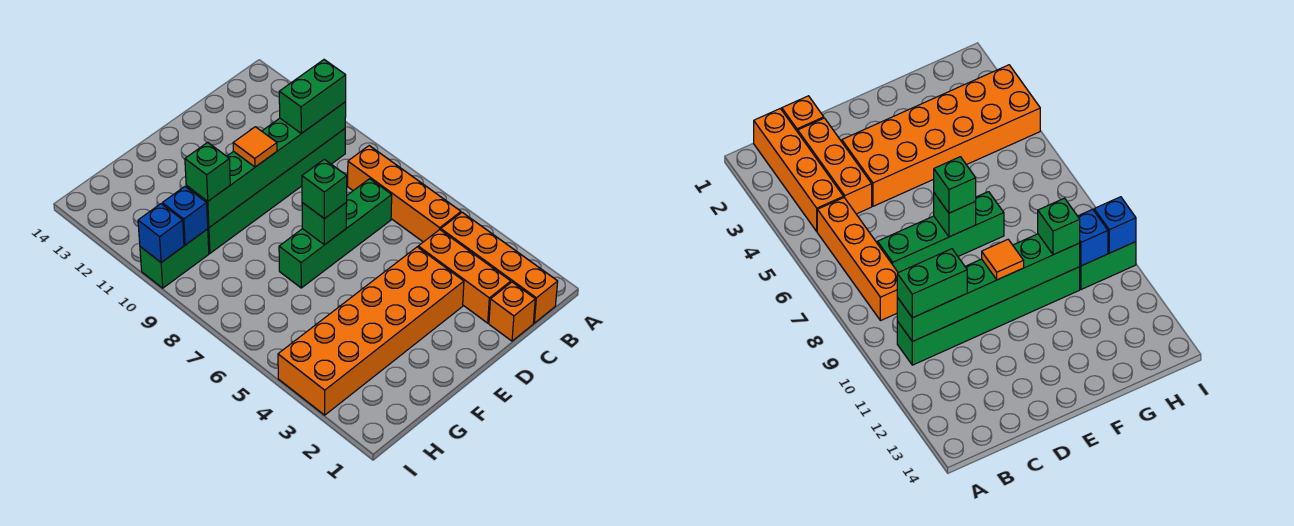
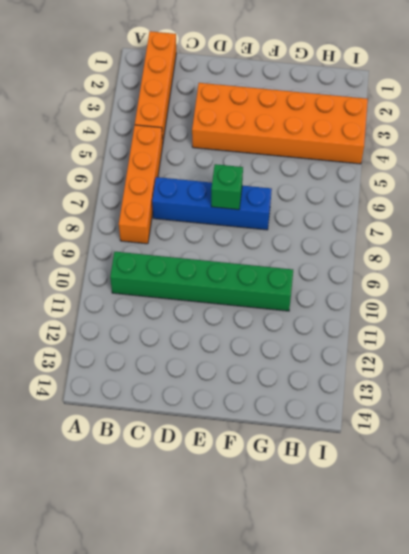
blue brick C7:F7 level 1 -> green brick C7:F7 level 1
none -> orange brick C1 level 1
none -> orange brick C2:C4 level 1
none -> green brick H10:I10 level 1

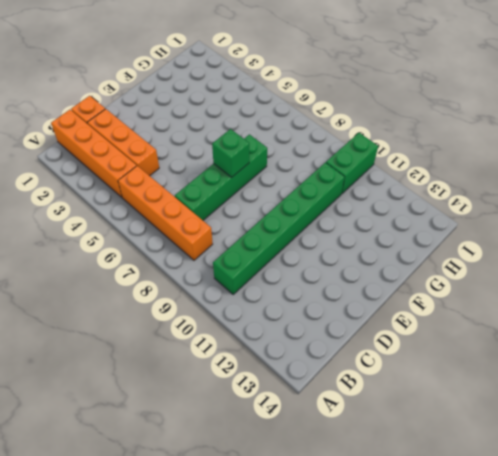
none -> orange brick D3:I4 level 1
none -> green brick B10:G10 level 2
none -> blue brick H10 level 2

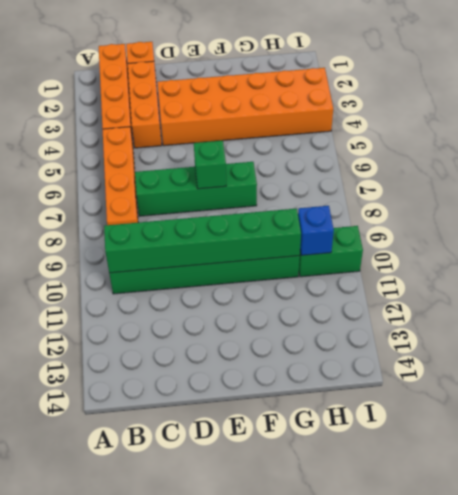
none -> blue brick I10 level 2
none -> green brick B10:C10 level 3
none -> green brick E7 level 3

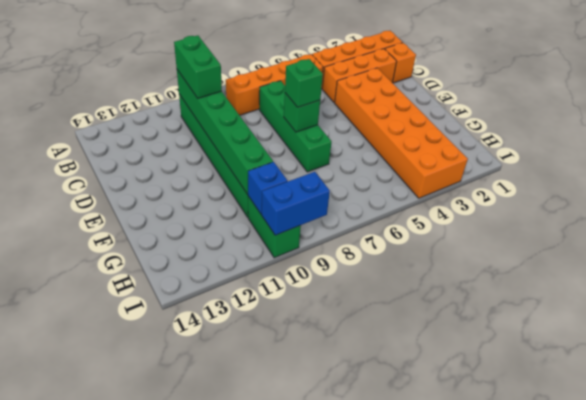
blue brick I9:I10 level 2 -> blue brick I10 level 2
none -> orange tile E10 level 3
none -> green brick G10 level 3

